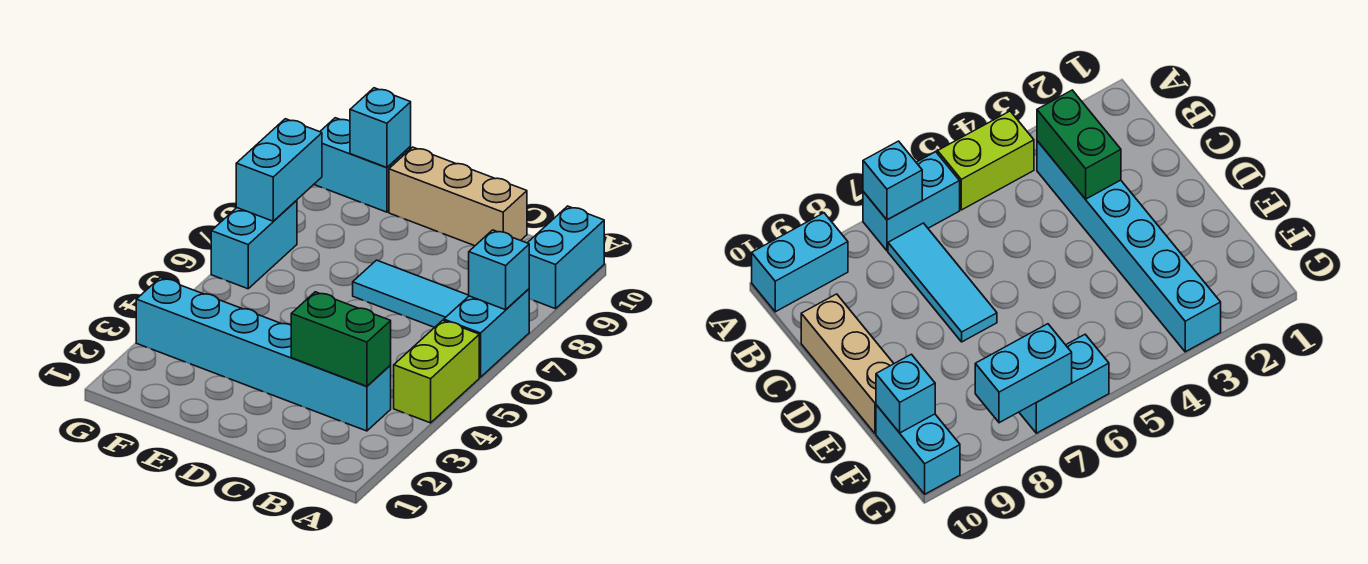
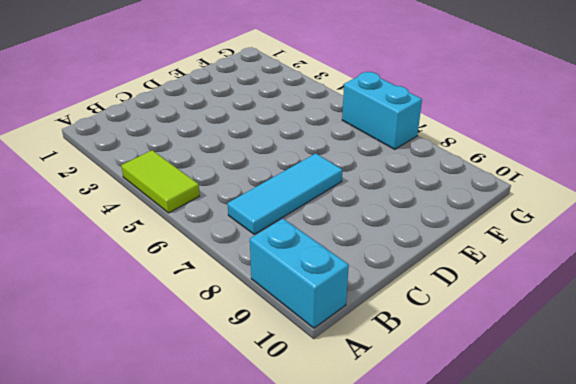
lime tile A4:A5 level 1 -> lime brick A4:A5 level 1
none -> cyan brick A6:A7 level 1
none -> cyan brick B3:G3 level 1
none -> tan brick C10:E10 level 1

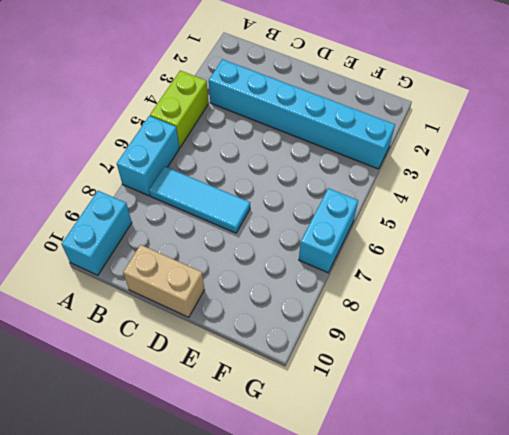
tan brick C10:D10 level 1 -> tan brick C10:E10 level 1
none -> cyan brick F10:G10 level 1
none -> cyan brick A7 level 2
none -> green brick B3:C3 level 2

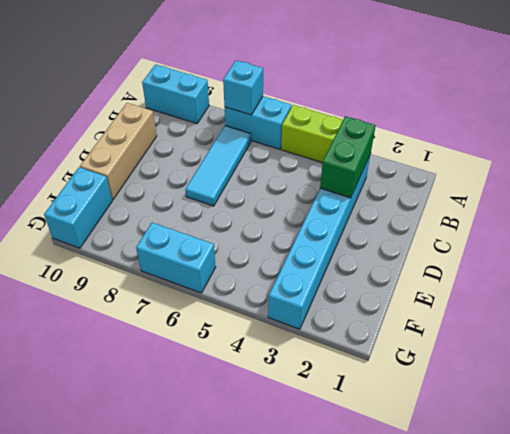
none -> cyan brick F10 level 2
none -> cyan brick G7:G8 level 2

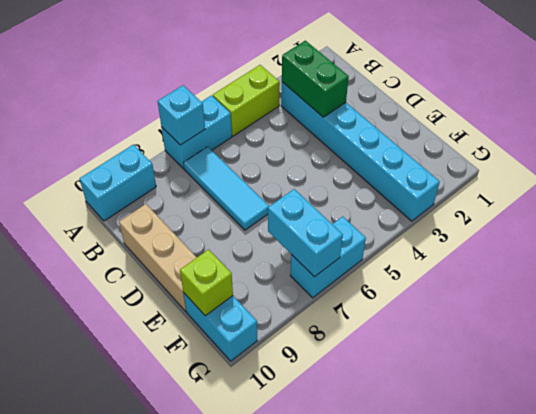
cyan brick F7:G7 level 2 -> cyan brick G7:G8 level 2
lime brick F10 level 2 -> cyan brick F10 level 2

